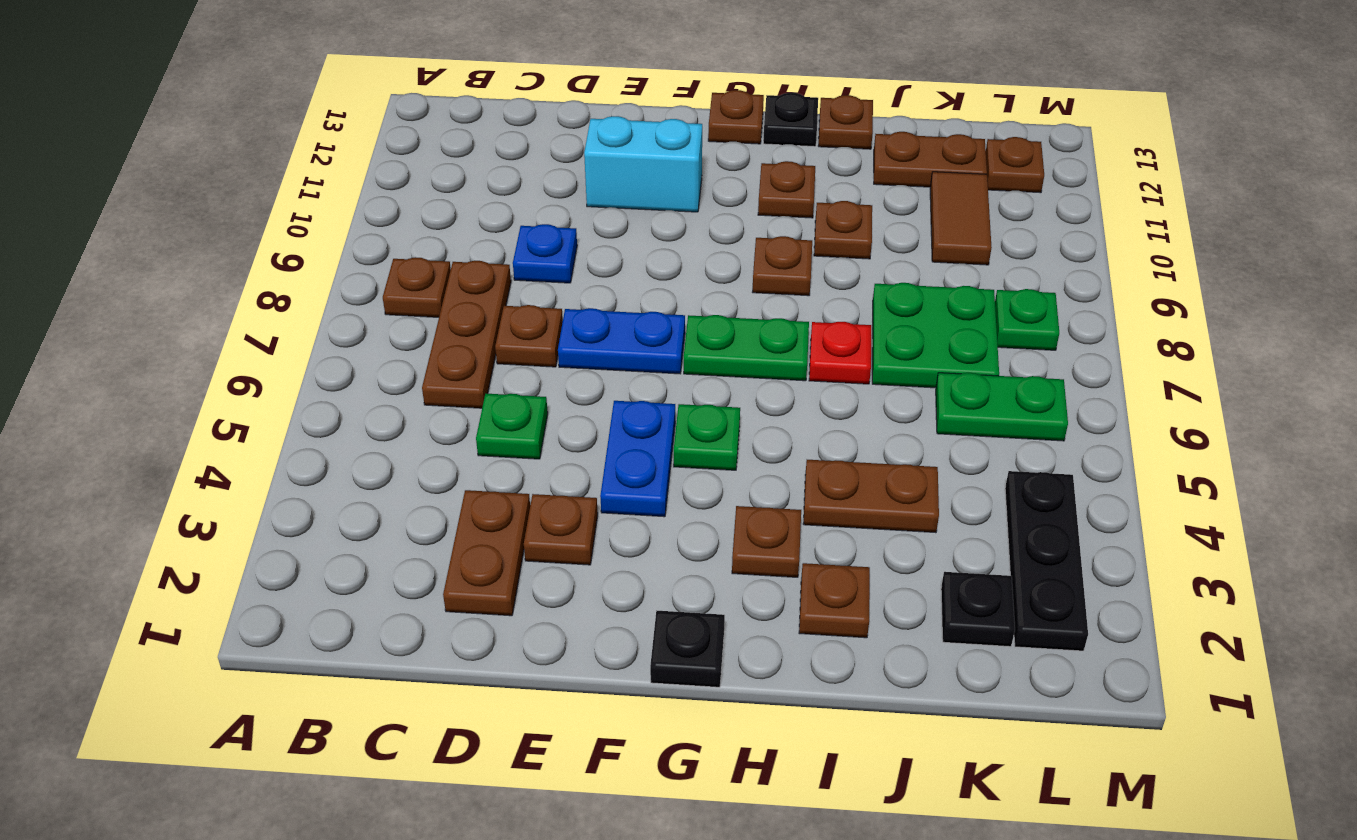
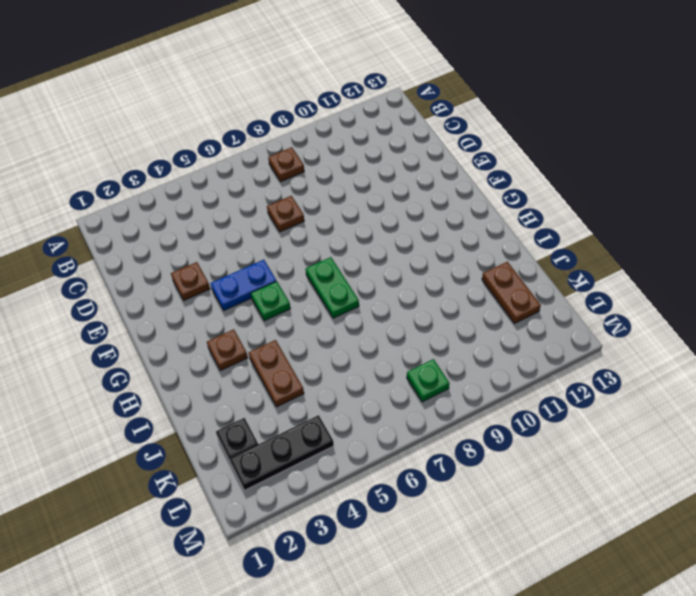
none -> brown plate C6:C8 level 1
none -> brown plate D2:D3 level 1
none -> green plate D5 level 1
none -> blue plate D9 level 1

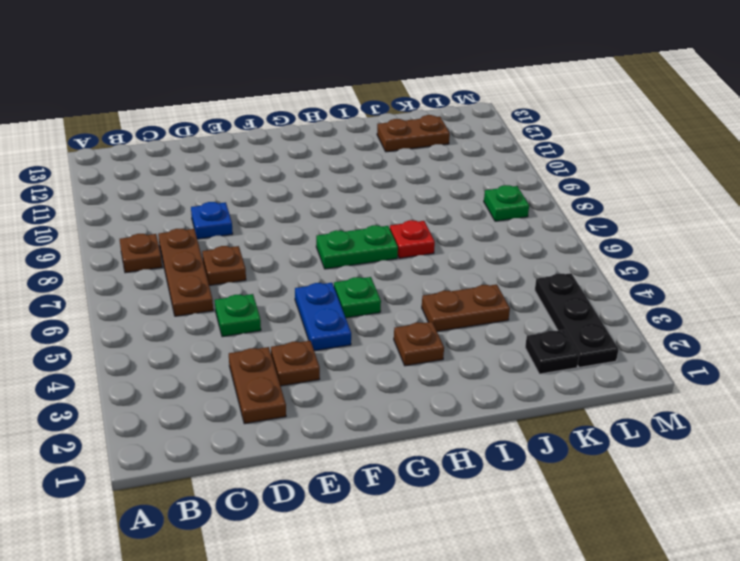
none -> blue plate E7:F7 level 1
none -> cyan brick E11:F11 level 1
none -> black plate G1 level 1
none -> brown plate G13 level 1

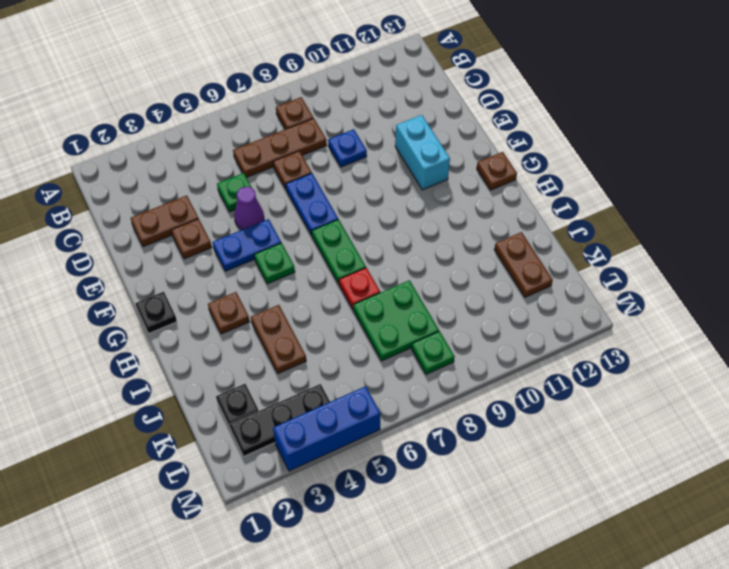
purple cone E5 level 1 -> none
blue brick M3:M5 level 1 -> none
none -> brown plate H9 level 1
none -> brown plate H11 level 1
none -> black plate H13 level 1
none -> brown plate I2 level 1

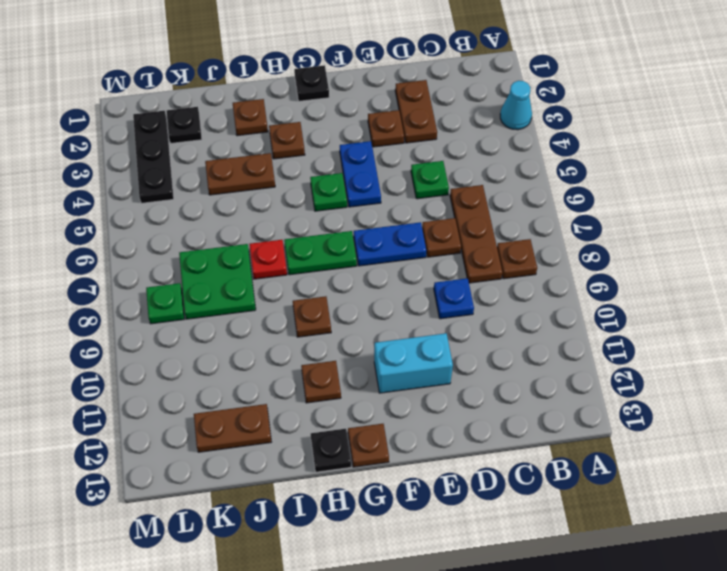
cyan cone A3 level 1 -> none
none -> brown plate I10 level 1
none -> brown plate I13 level 1
none -> green plate K6:L6 level 1
none -> brown tile K10:K11 level 1

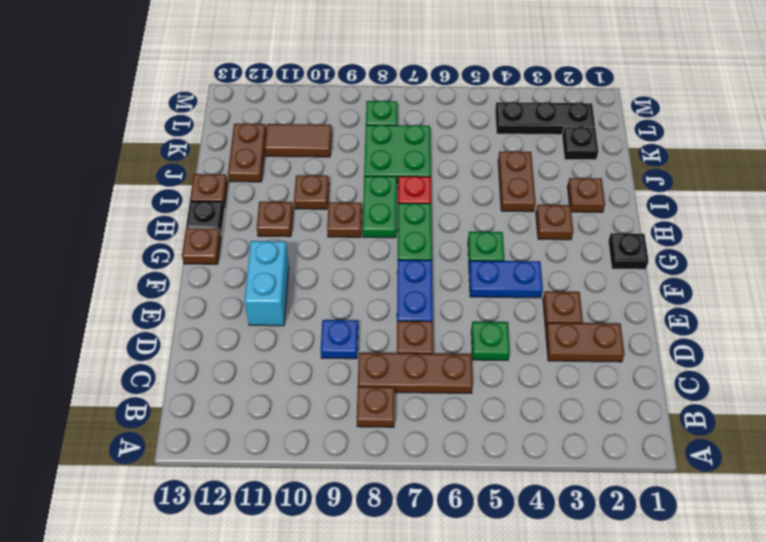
green plate H8:I8 level 1 -> green plate K6:L6 level 1
none -> brown plate L12 level 1

